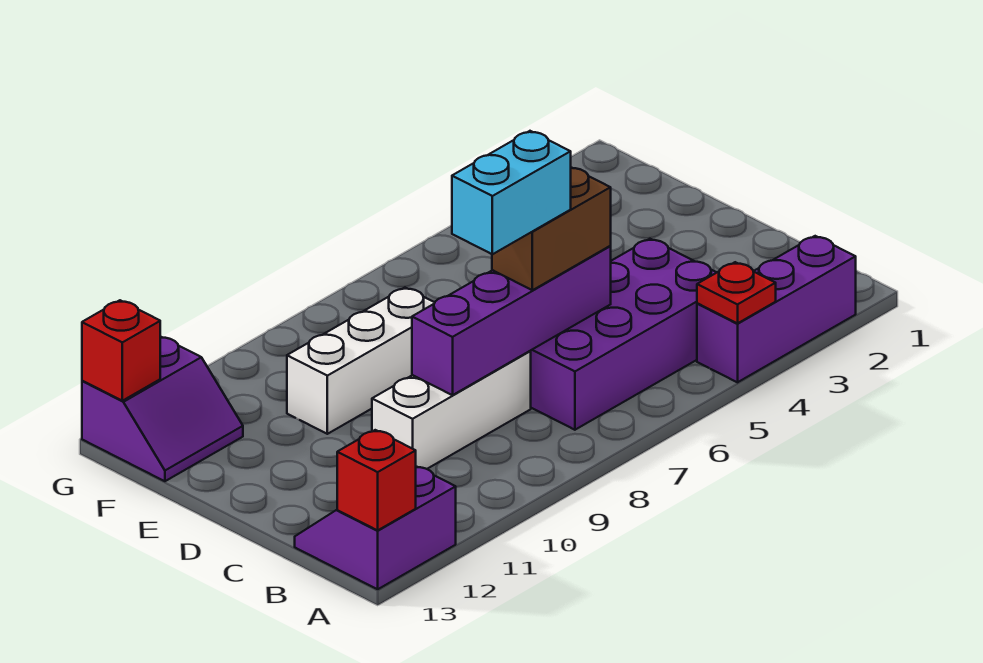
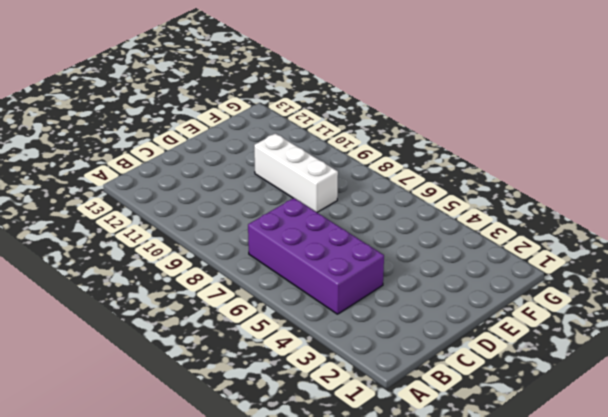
none -> purple brick A2:A4 level 1
none -> purple slope A12:B13 level 1 top A
none -> white brick C8:C10 level 1

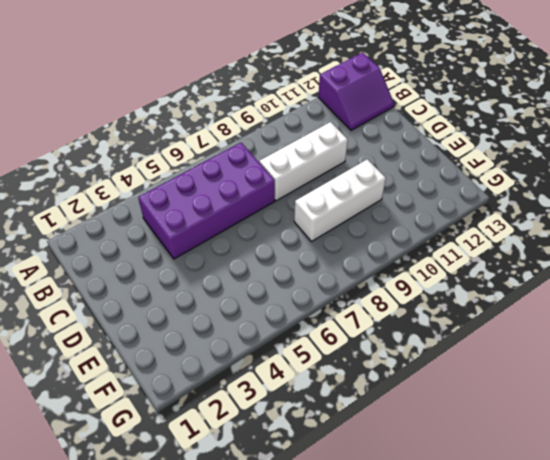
none -> purple brick A2:A4 level 1
none -> purple slope F12:G13 level 1 top G
none -> red plate A4 level 2

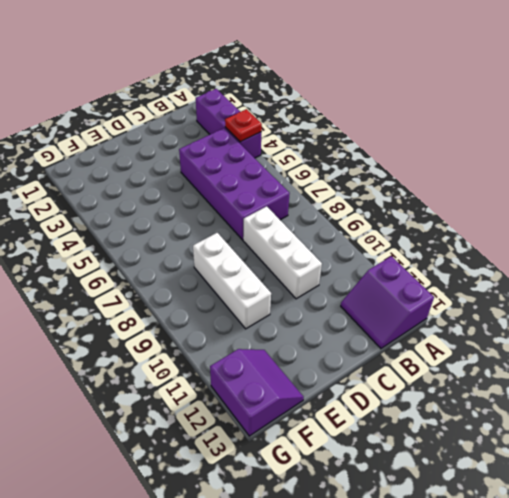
none -> red brick A13 level 2
none -> purple brick C6:C9 level 2
none -> red brick G13 level 2

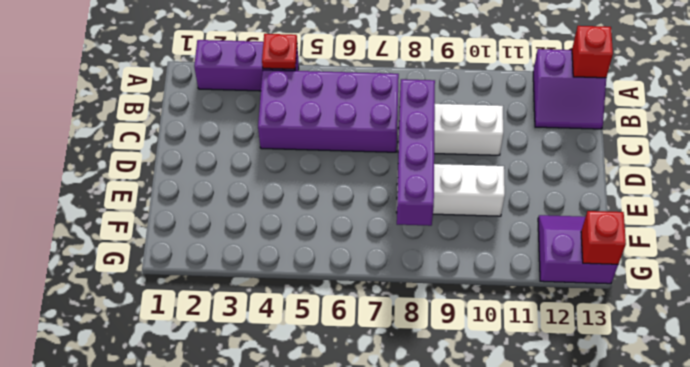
purple brick C8:F8 level 2 -> purple brick C6:C9 level 2
none -> brown brick C6:C7 level 3
none -> cyan brick C7:C8 level 4

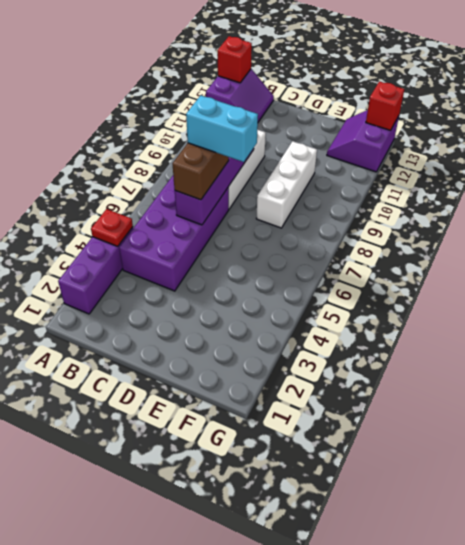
cyan brick C7:D7 level 4 -> cyan brick C7:C8 level 4

